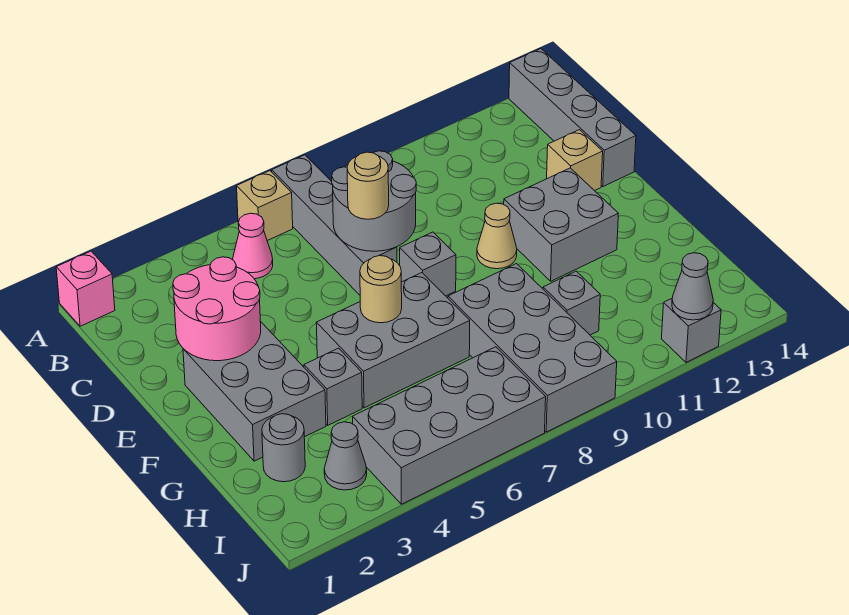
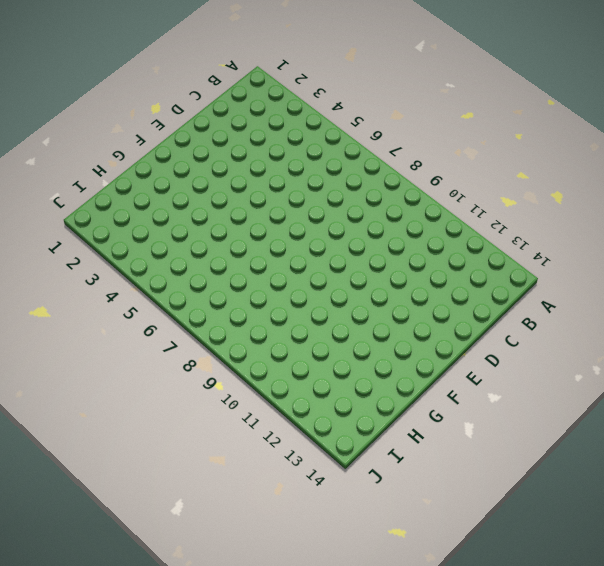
none -> pink brick A1 level 1
none -> tan brick A6 level 1
none -> grey brick A7:D7 level 1

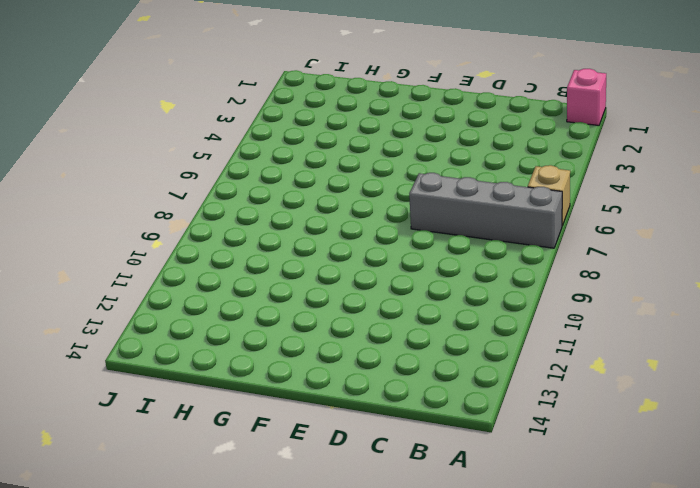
none -> grey brick A14:D14 level 1
none -> pink cone B5 level 1
none -> tan brick D13 level 1

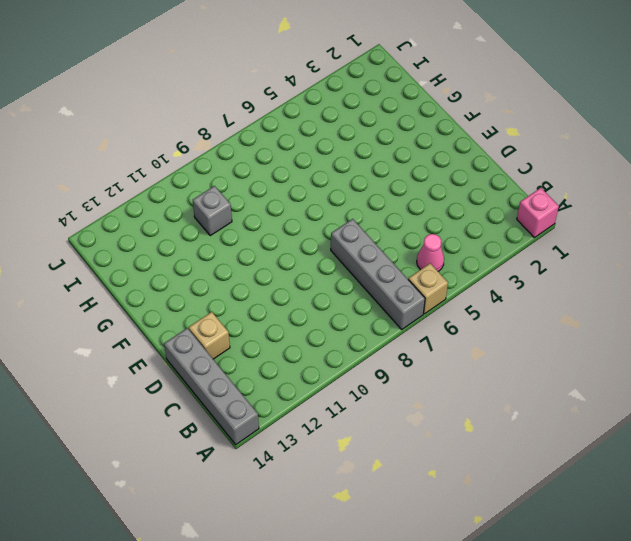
none -> grey brick E2:G3 level 1
none -> grey brick E8 level 1
none -> tan cone E10 level 1

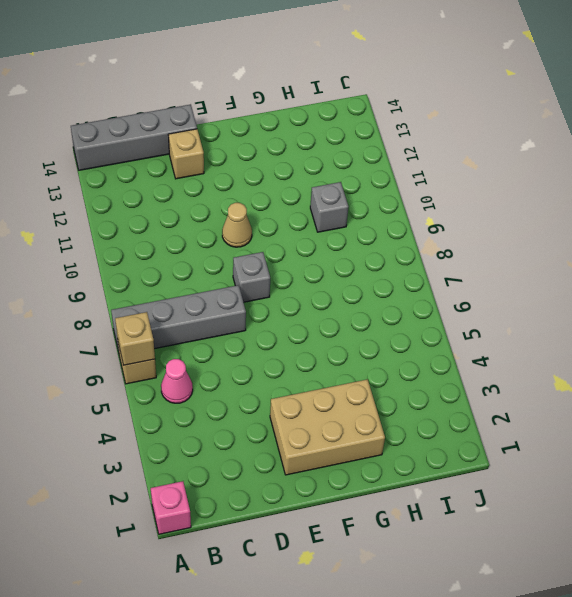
tan brick A6 level 2 -> none
tan brick E2:G3 level 1 -> grey brick E2:G3 level 1
none -> grey brick E11:F12 level 1
none -> grey brick F5:G7 level 1
none -> grey brick G4 level 1

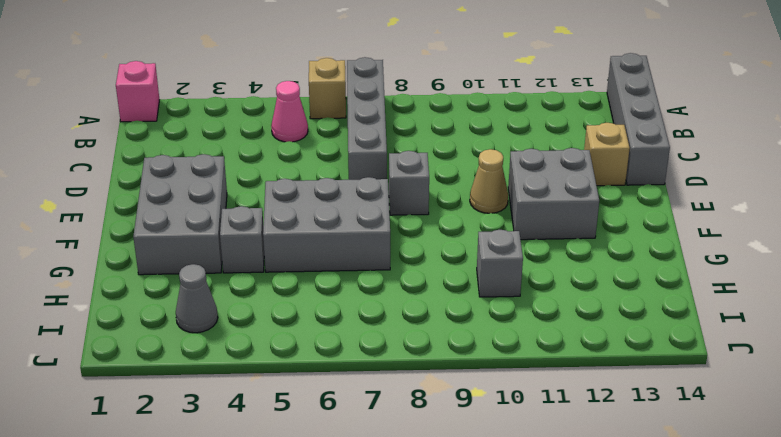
none -> grey brick G8:J9 level 1
none -> grey round brick H2 level 1
none -> grey brick I4:J7 level 1

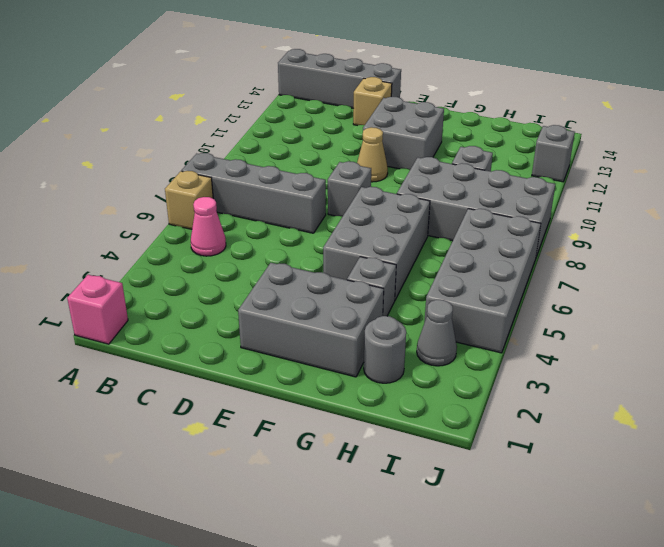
none -> grey round brick C7:D8 level 2
none -> pink round brick D2:E3 level 2
none -> tan round brick F6 level 2

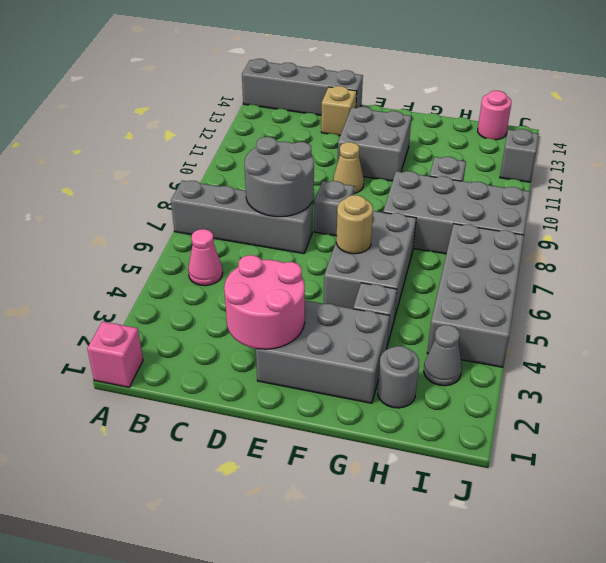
pink round brick I14 level 1 -> none
none -> tan brick A6 level 1
none -> grey cone J12 level 2
none -> tan round brick D7 level 3

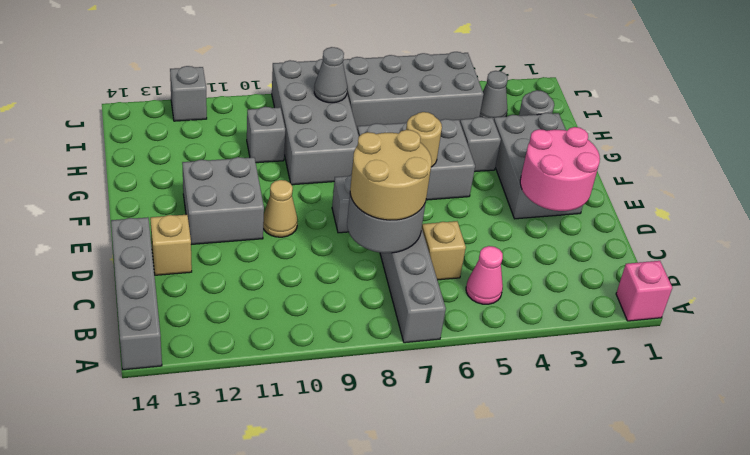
tan brick C6 level 1 -> tan brick A6 level 1
tan round brick C7:D8 level 3 -> tan round brick D7 level 3
grey cone I8 level 2 -> grey cone J12 level 2

